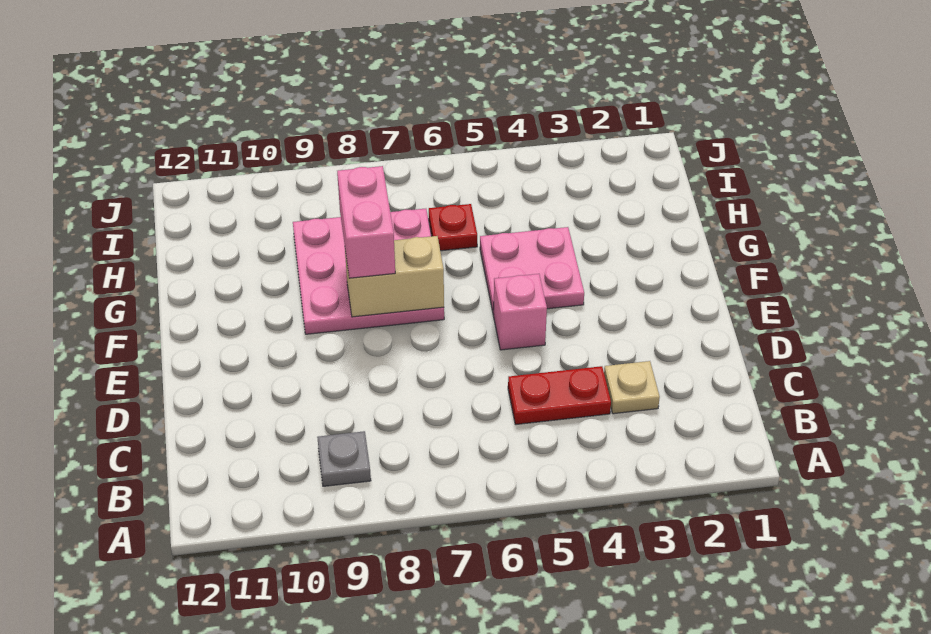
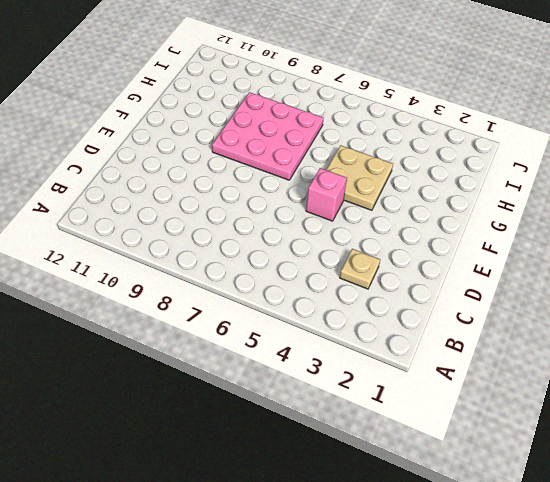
tan plate F4:G5 level 1 -> pink plate F4:G5 level 1
none -> grey plate B9 level 1
none -> red plate C4:C5 level 1

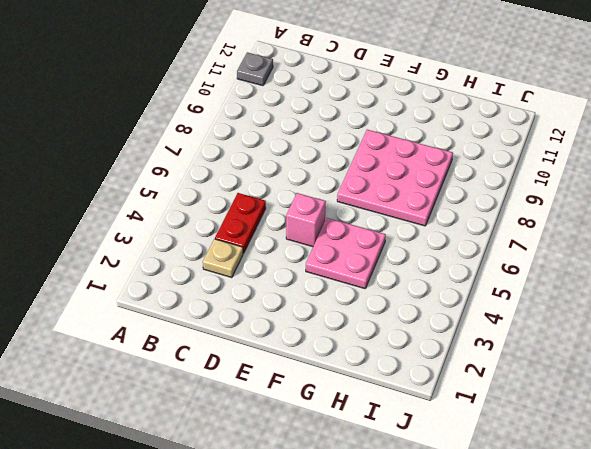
grey plate A11 level 1 -> grey plate B9 level 1
none -> red plate H6 level 1
none -> tan brick F7:F8 level 2

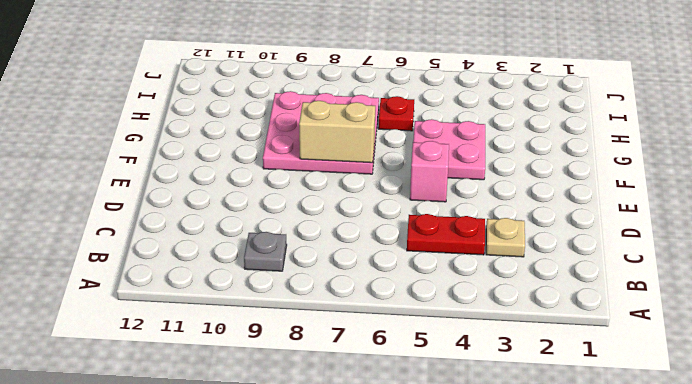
none -> pink brick F8:G8 level 3

